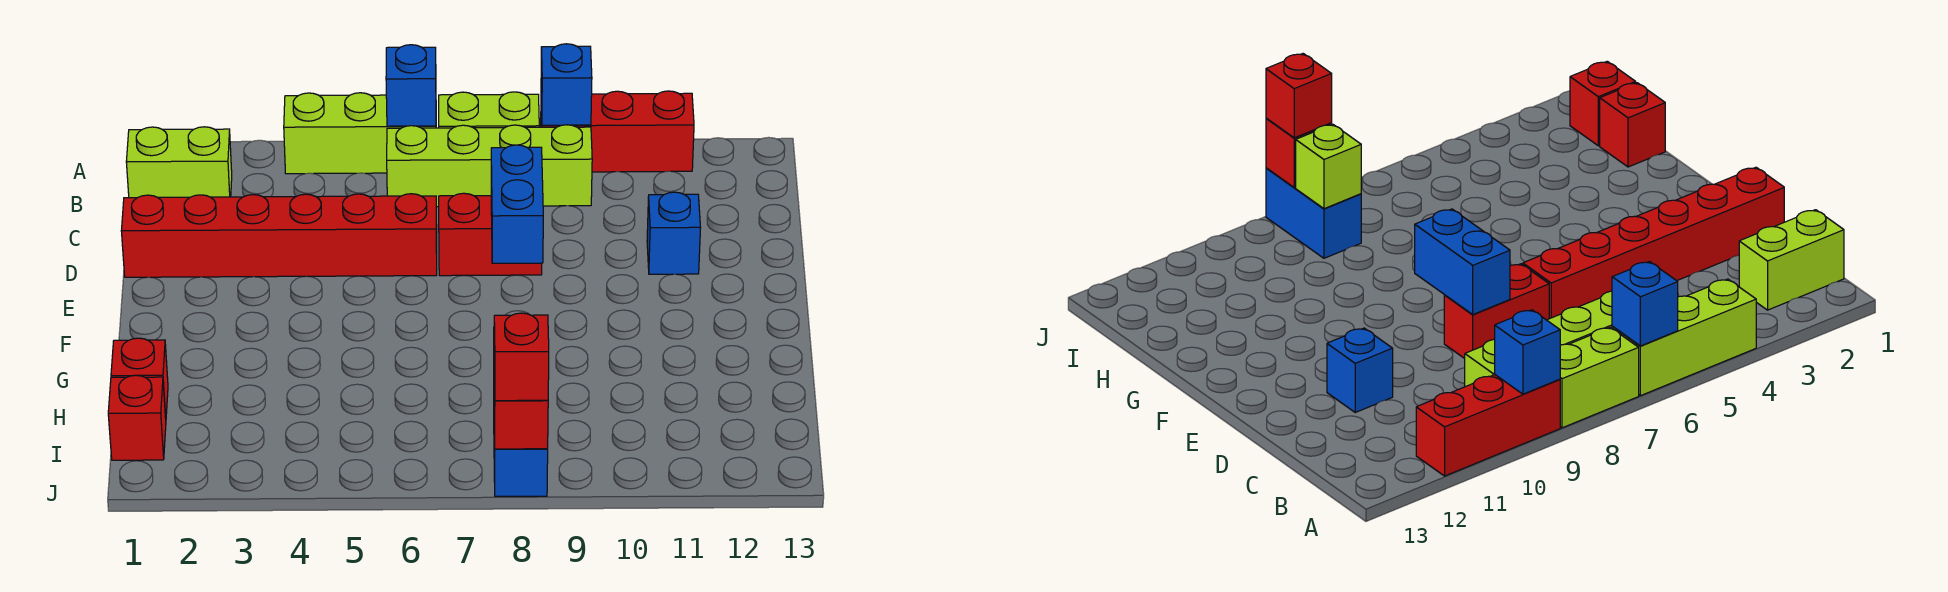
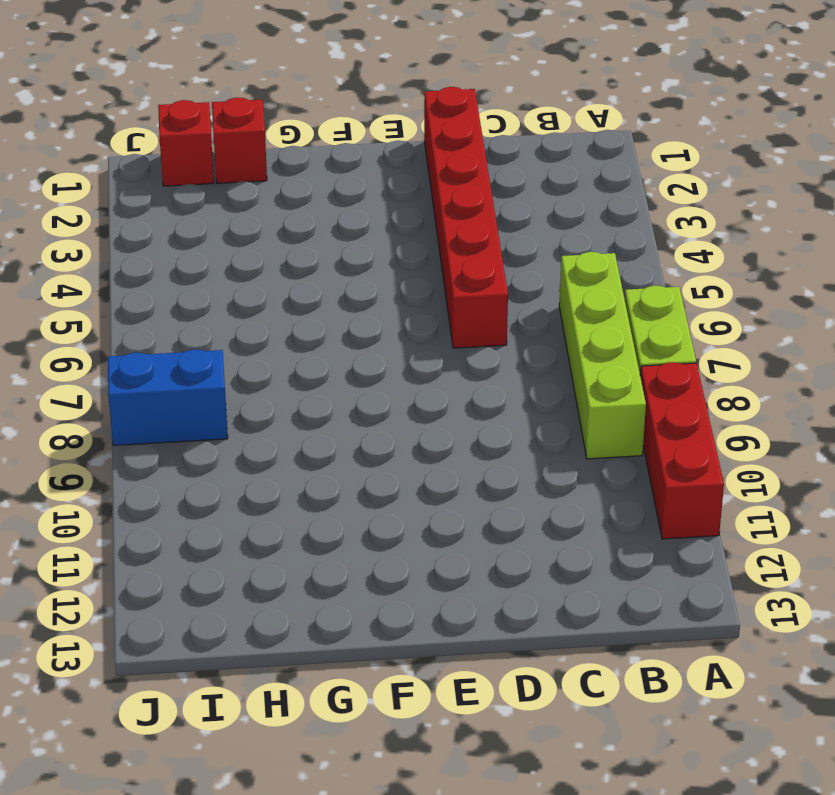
none -> lime brick A4:A6 level 1
none -> lime brick B1:B2 level 1
none -> red brick D7:D8 level 1

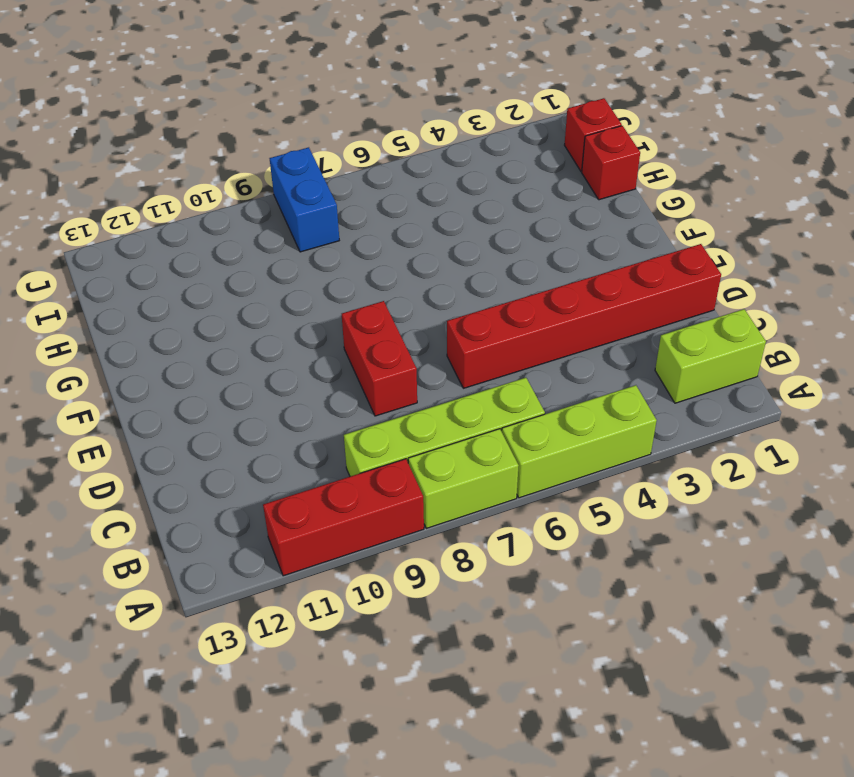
red brick D8:E8 level 1 -> red brick D7:D8 level 1
none -> blue brick D11 level 1
none -> blue brick A6 level 2
none -> blue brick A9 level 2

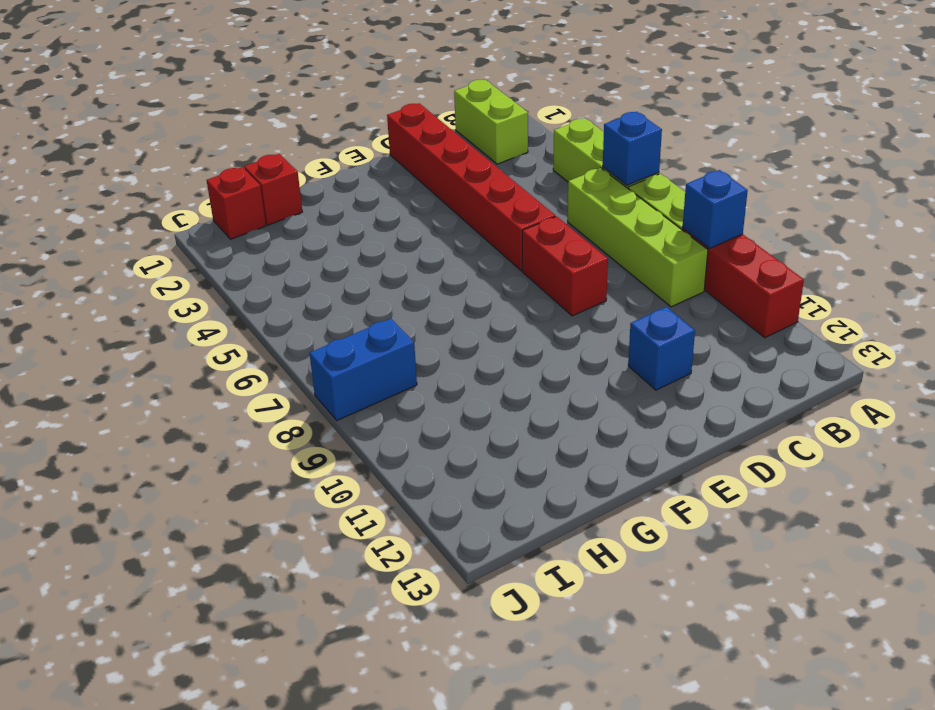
none -> blue brick D8:E8 level 2
none -> lime brick I8 level 2
none -> red brick J8 level 2

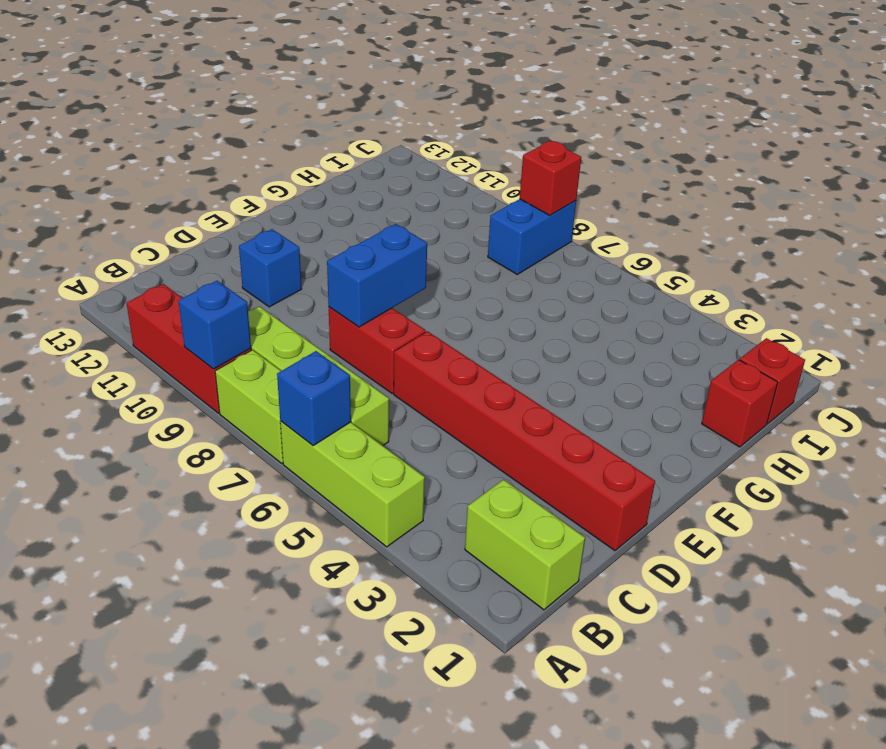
none -> lime brick I8 level 2
none -> red brick J8 level 3

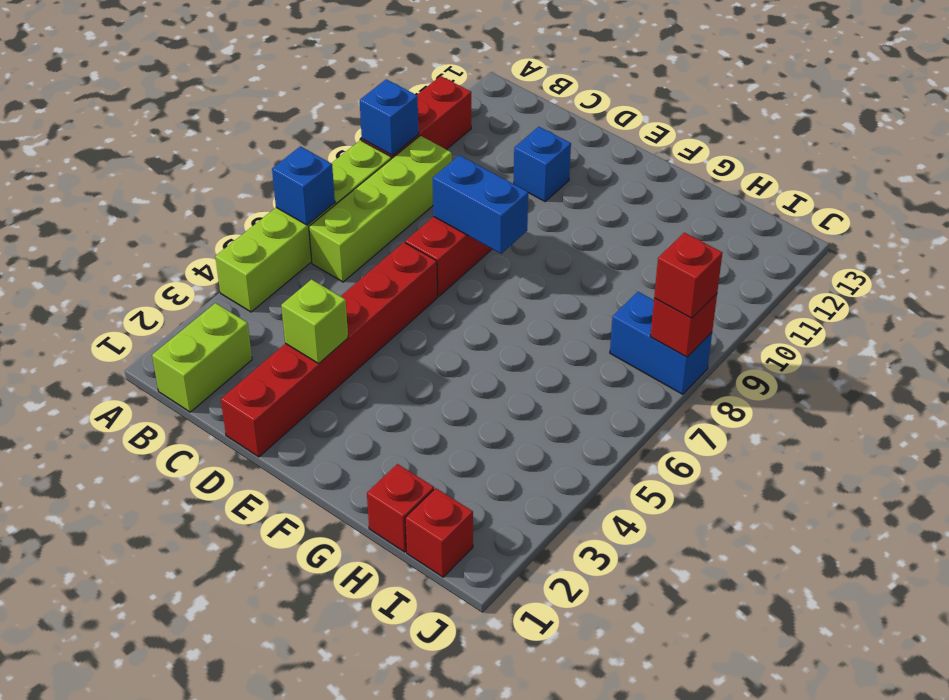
lime brick D3 level 2 -> lime brick I8 level 2

